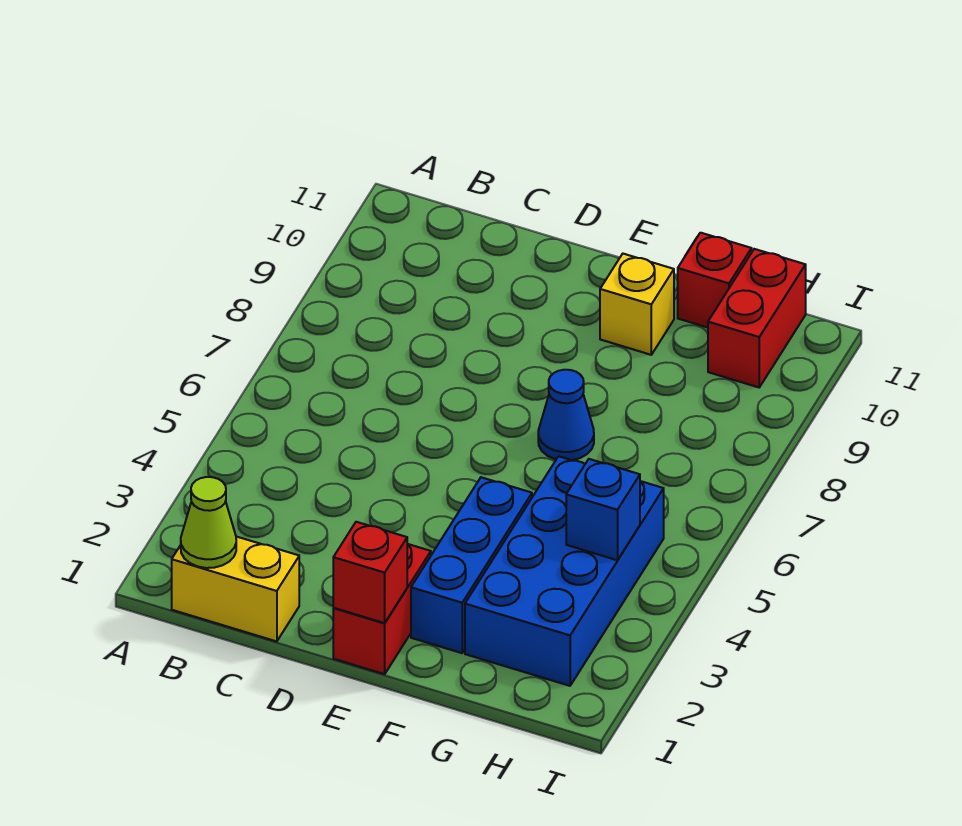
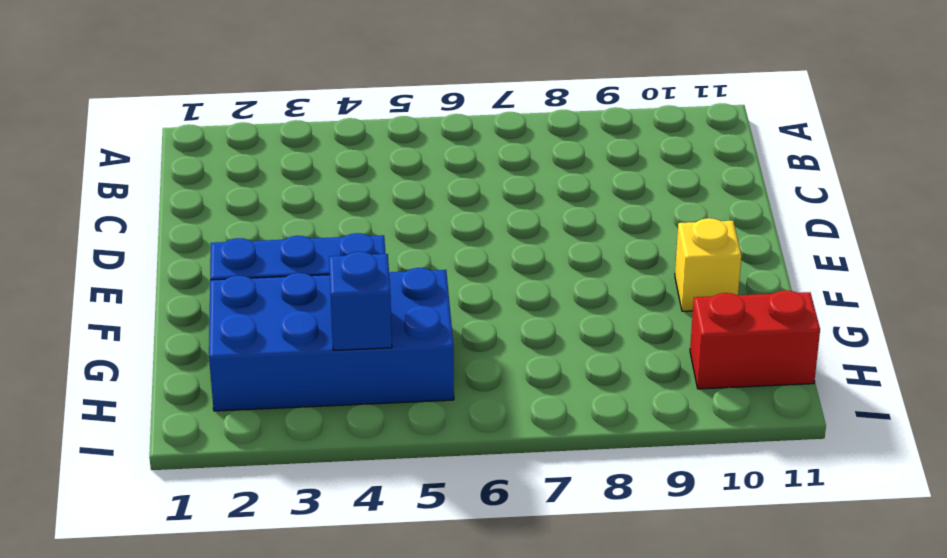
none -> yellow brick B1:C1 level 1
none -> red brick E1:E2 level 1

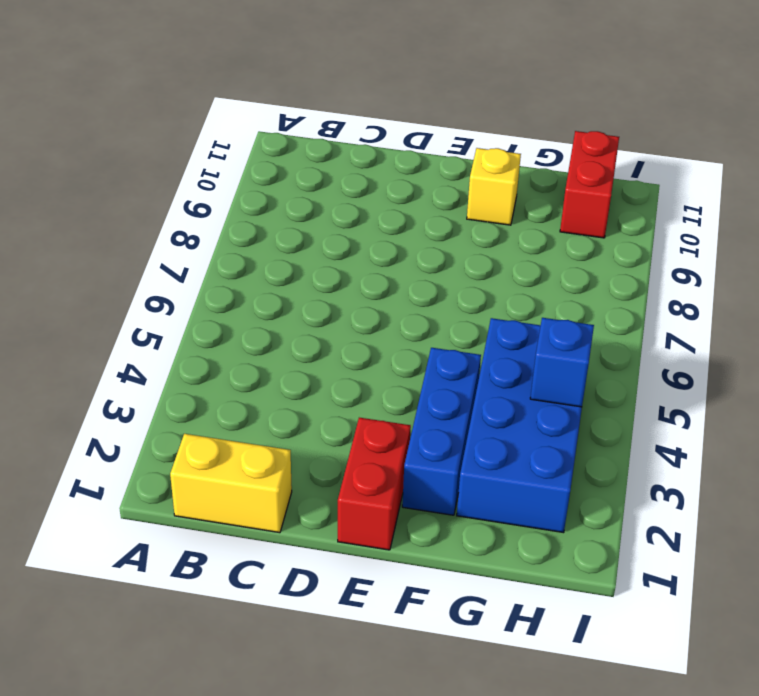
none -> blue cone F7 level 1
none -> red brick G11 level 1

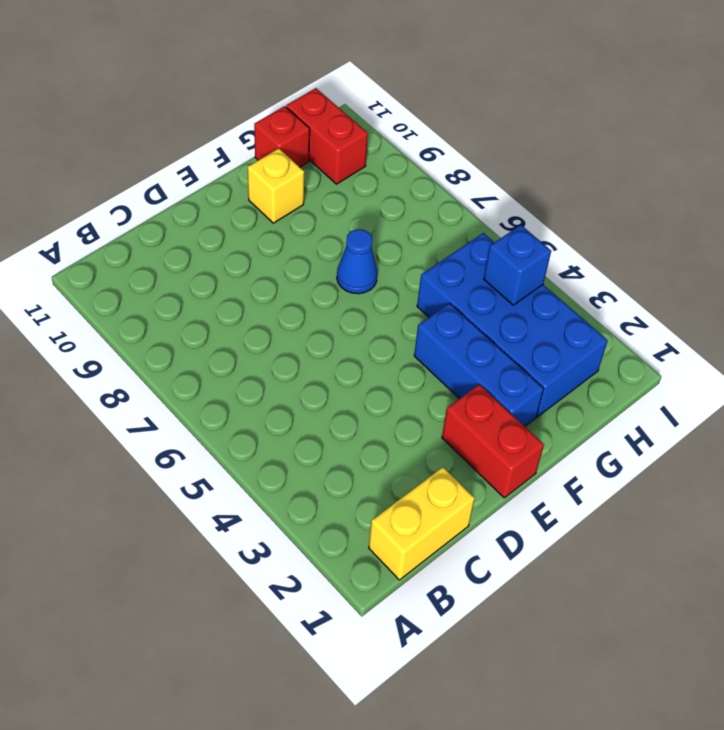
none -> lime cone B1 level 2
none -> red brick E1 level 2

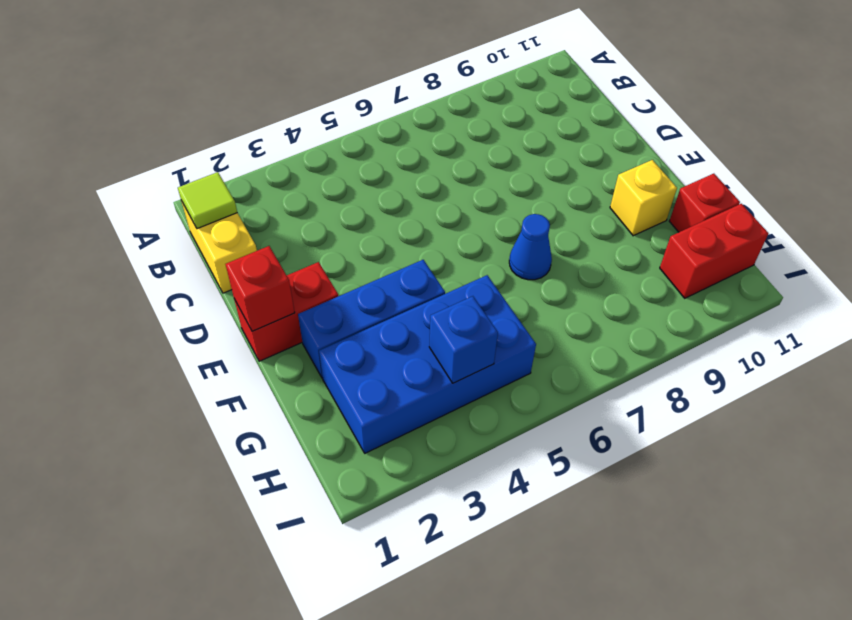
lime tile B1 level 2 -> lime cone B1 level 2

